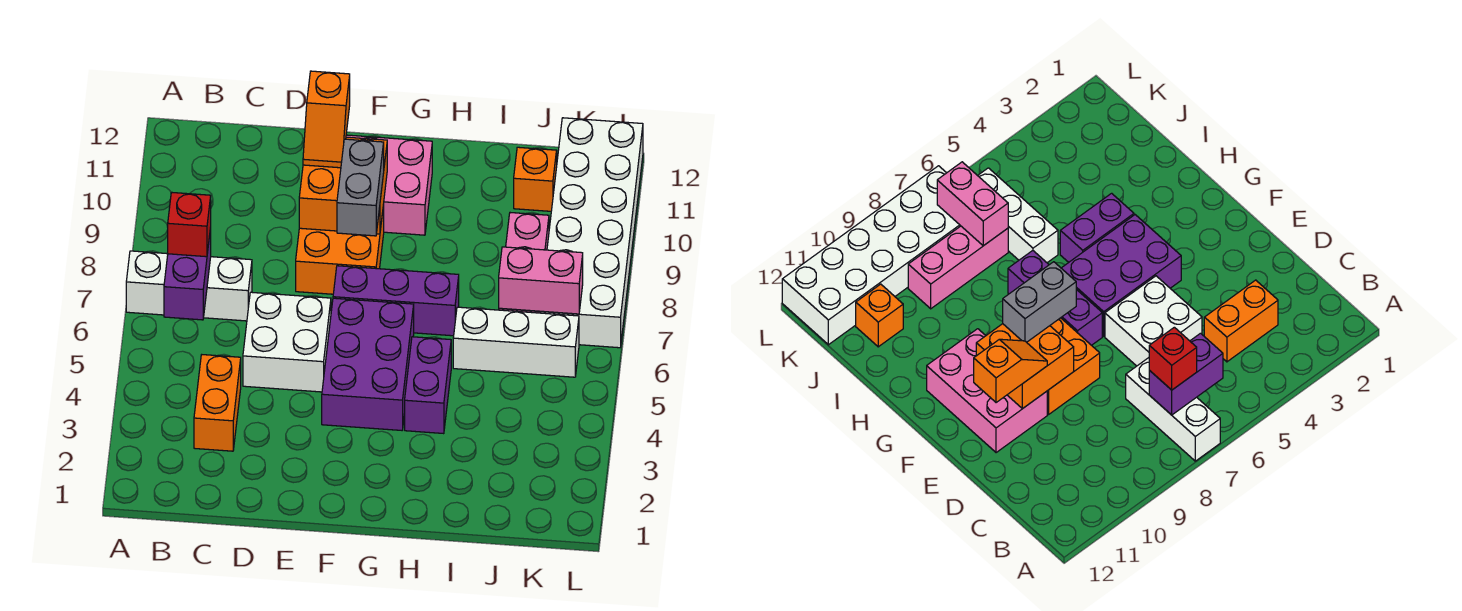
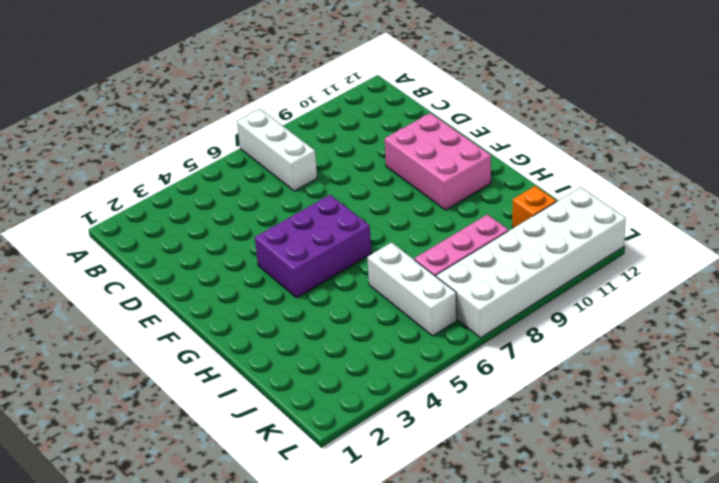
none -> orange brick C3:C4 level 1
none -> white brick D5:E6 level 1
none -> orange brick E8:F9 level 1

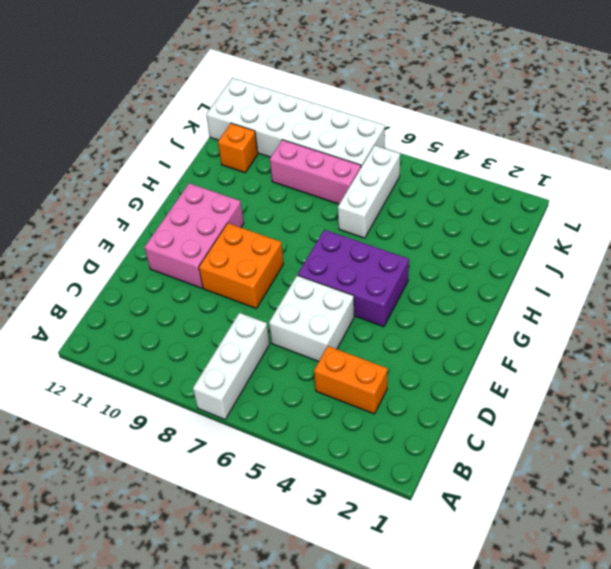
none -> purple brick F7:H7 level 1
none -> purple brick H4:H5 level 1
none -> purple brick B6:B7 level 2

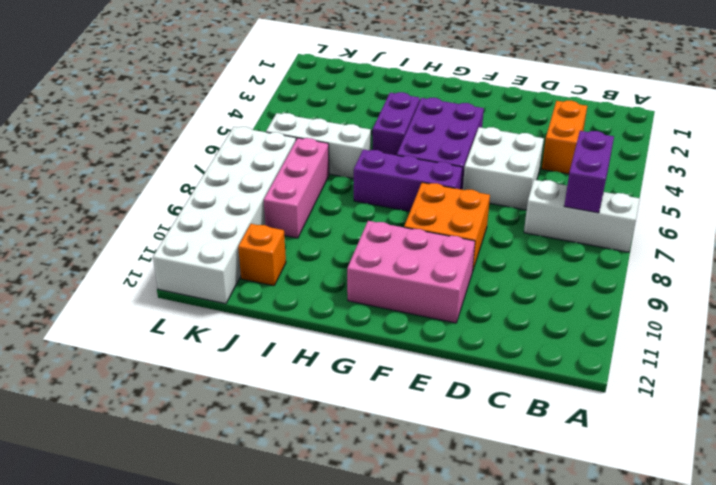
none -> orange brick E9:F10 level 2
none -> pink brick J7:K7 level 2
none -> red brick B7 level 3

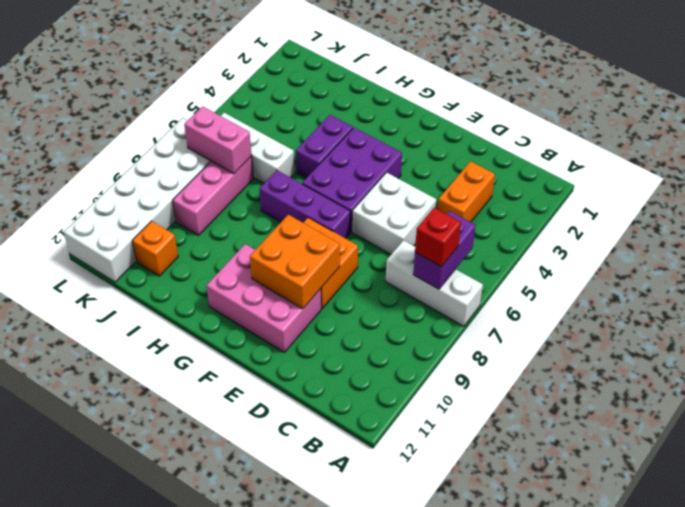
none -> orange slope E10:E11 level 3 top 11
none -> grey brick F8:F9 level 3

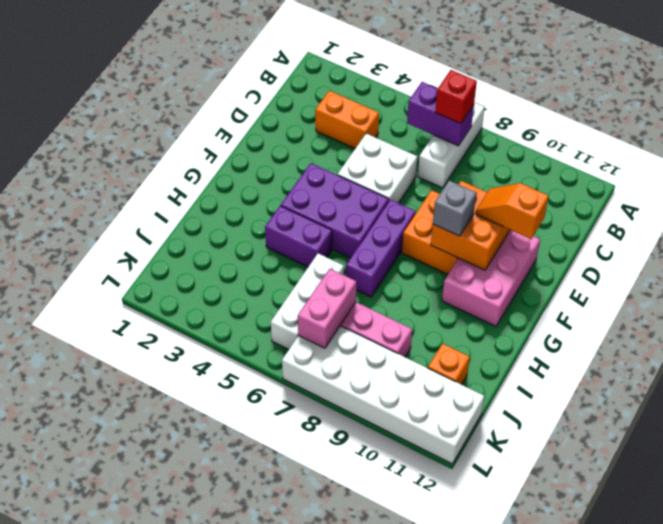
grey brick F9 level 3 -> grey brick F8:F9 level 3

